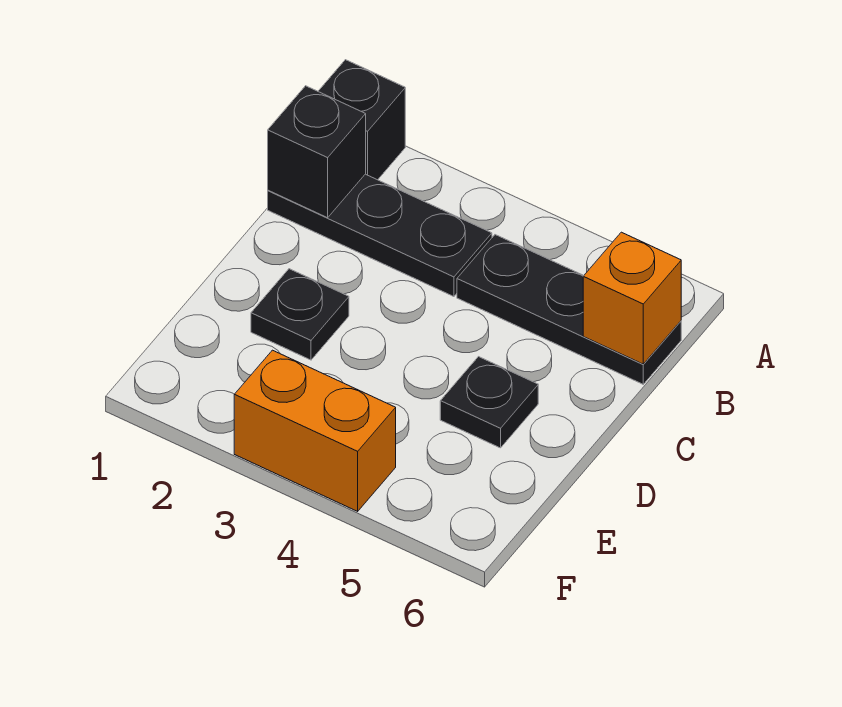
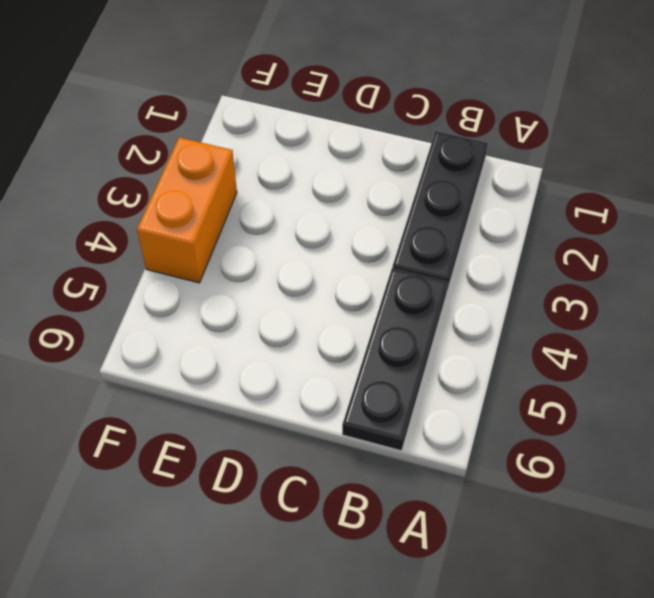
none -> black brick A1 level 1
none -> black plate D2 level 1

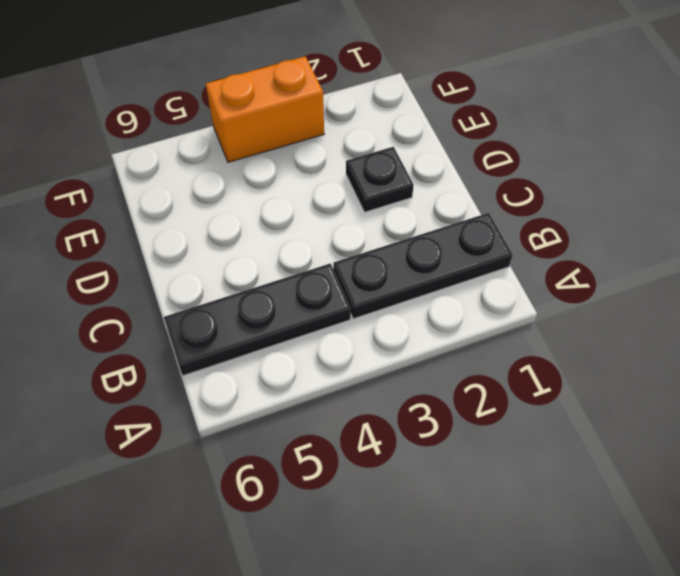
none -> black brick A1 level 1
none -> black plate D5 level 1

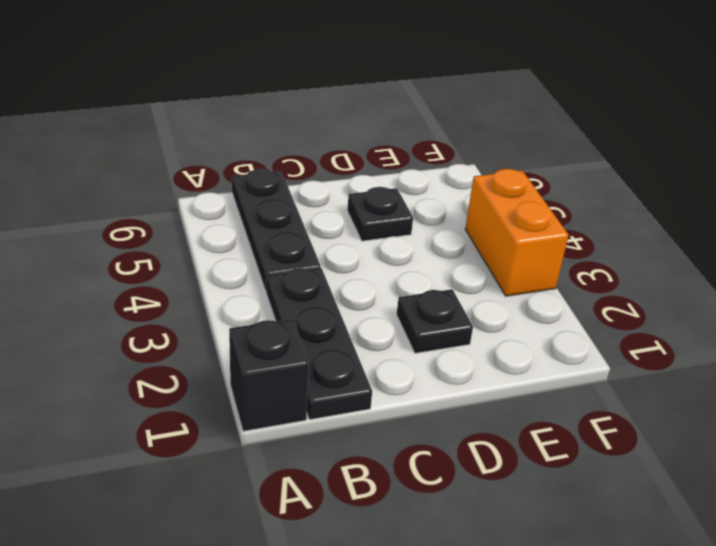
none -> black brick B1 level 2
none -> orange brick B6 level 2

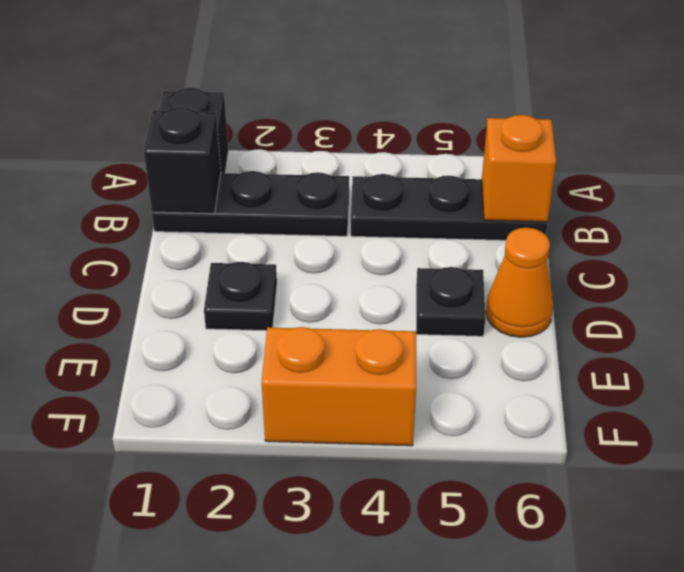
orange cone D6 level 1 -> none

